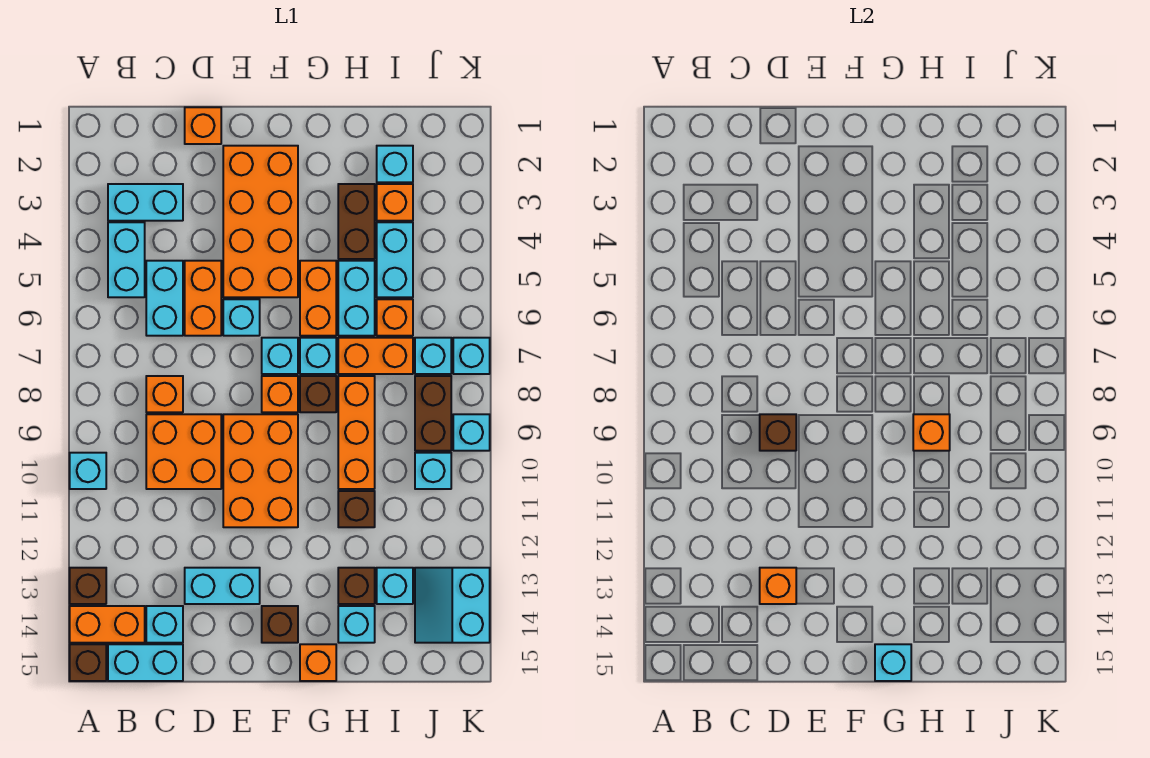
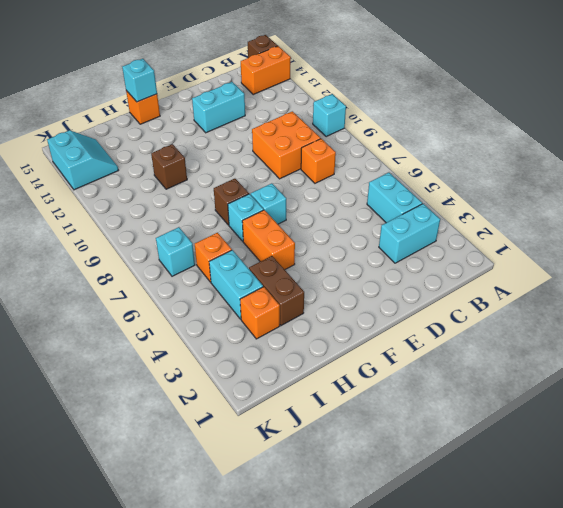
none -> brown brick A13 level 1
none -> cyan brick B15:C15 level 1
none -> cyan brick C5:C6 level 1
none -> cyan brick C14 level 1

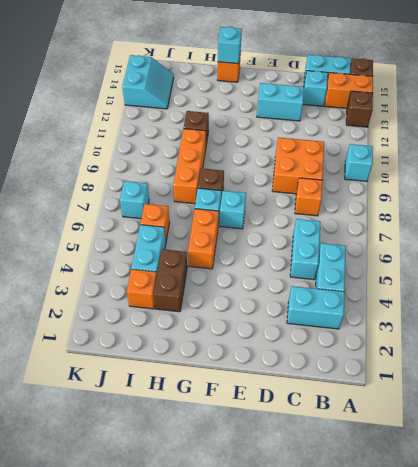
none -> orange brick D1 level 1
none -> orange brick D5:D6 level 1
none -> orange brick E2:F5 level 1
none -> cyan brick E6 level 1

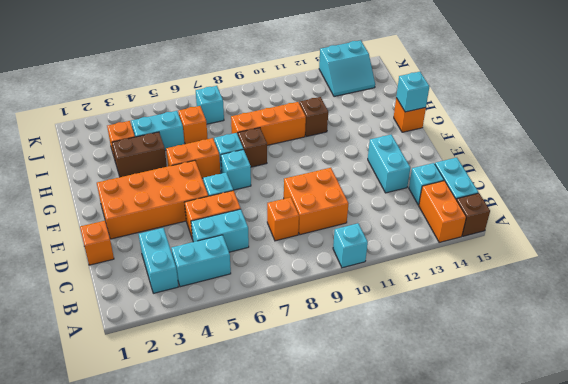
none -> brown brick A13 level 1
none -> orange brick E9:F11 level 1
none -> orange brick F8 level 1
none -> brown brick F14 level 1

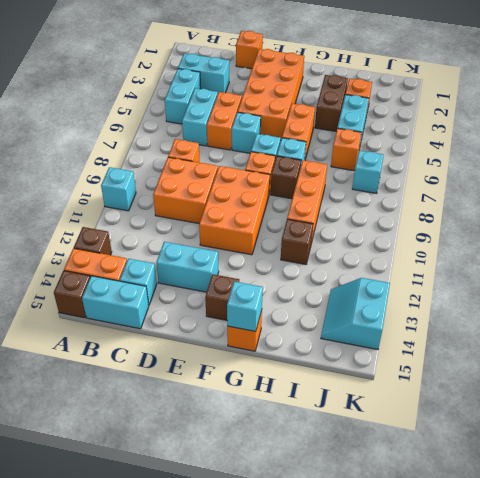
none -> cyan brick H5:H6 level 1
none -> orange brick H7:I7 level 1
none -> brown brick H13 level 1
none -> cyan brick H14 level 1

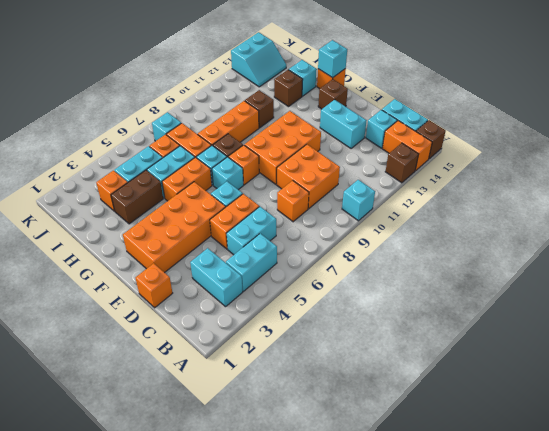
none -> cyan brick I2 level 1
none -> cyan brick I13 level 1
none -> brown brick J8:J9 level 1
none -> cyan brick J10 level 1

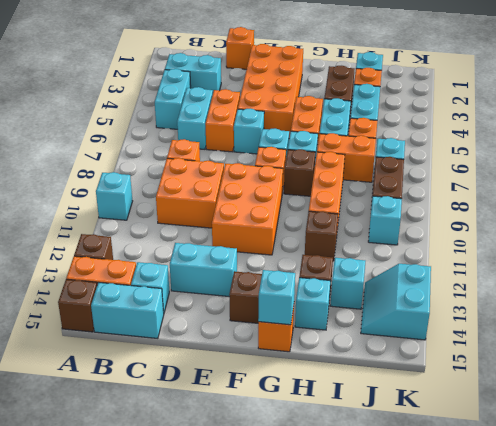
none -> cyan brick K7 level 1
none -> cyan brick K9 level 1
none -> brown brick D9 level 2
none -> orange brick D13 level 2

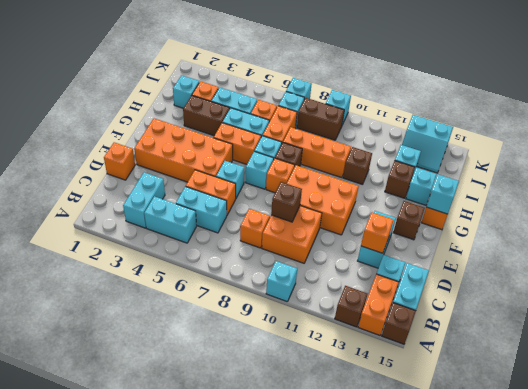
none -> cyan brick J10 level 1
none -> orange brick H9 level 2

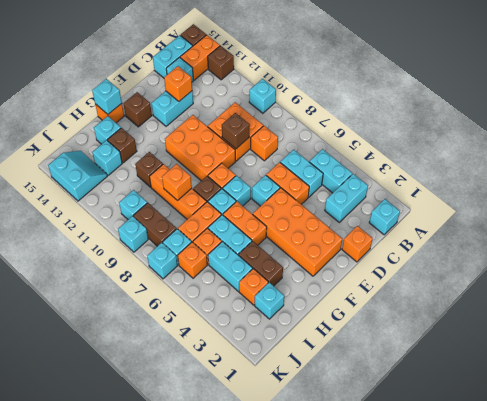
cyan brick B1 level 1 -> none
orange brick J6 level 1 -> none

